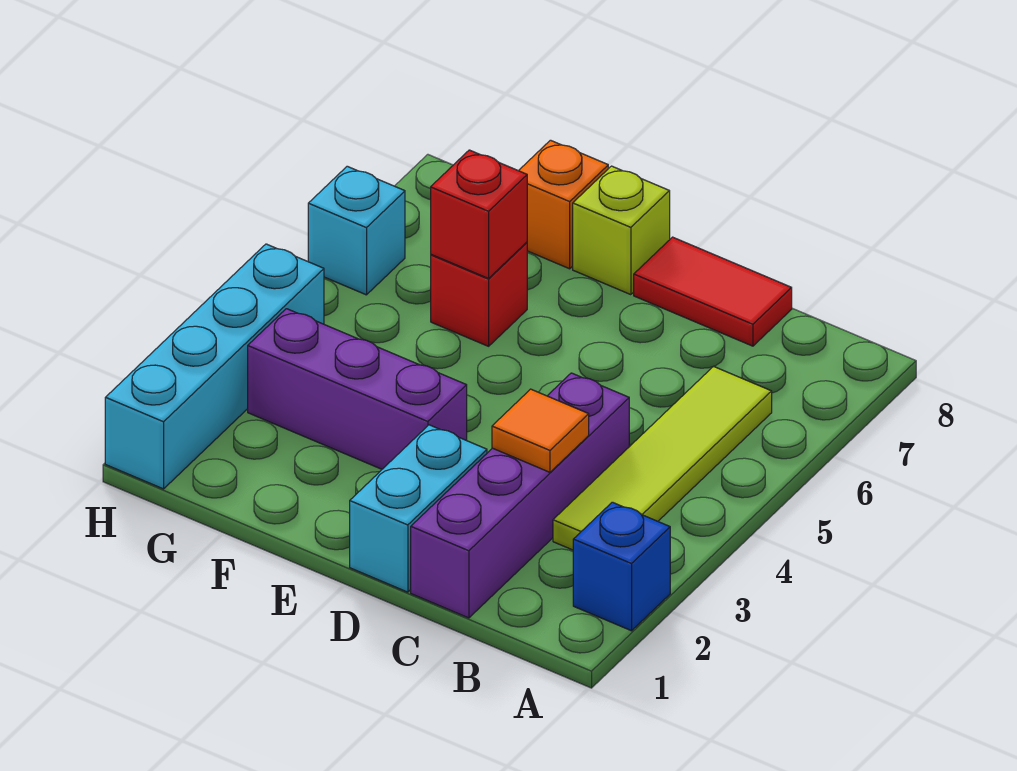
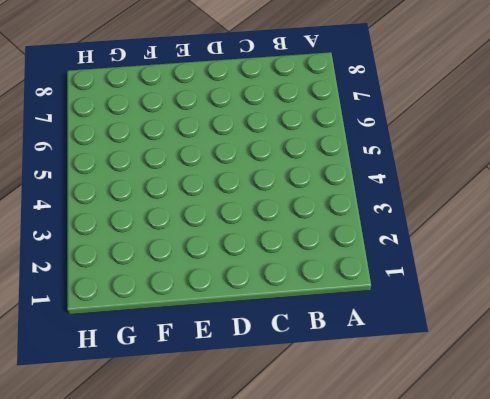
none -> blue brick A2 level 1
none -> lime tile B3:B6 level 1
none -> purple brick C1:C4 level 1

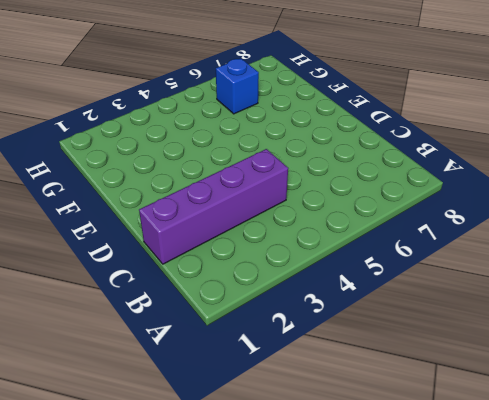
blue brick G6 level 1 -> blue brick A2 level 1
none -> lime tile B3:B6 level 1
none -> red tile C8:D8 level 1
none -> cyan brick D1:D2 level 1

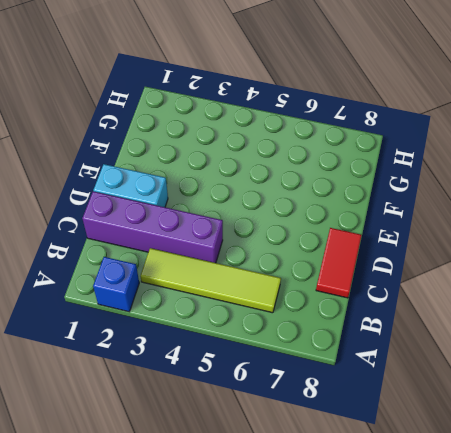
none -> purple brick E3:G3 level 1
none -> lime brick E8 level 1
none -> red brick F6 level 1

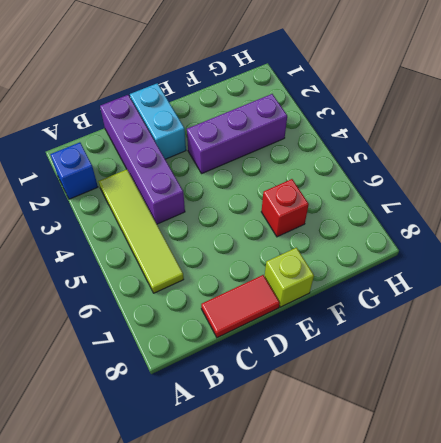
none -> orange brick F8 level 1
none -> cyan brick H1:H4 level 1
none -> cyan brick H6 level 1

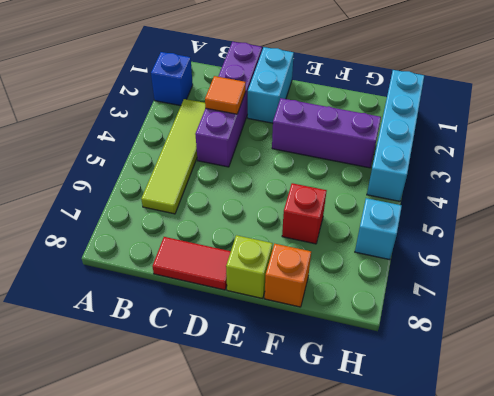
none -> red brick F6 level 2

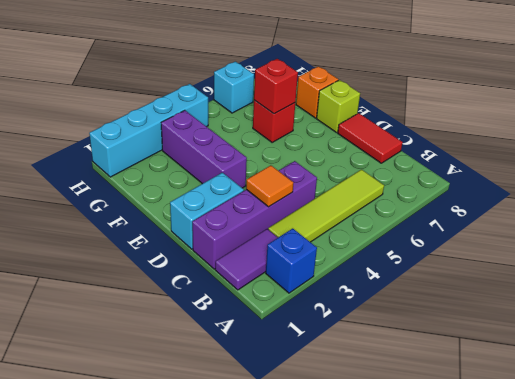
purple tile B1:B2 level 1 -> none

